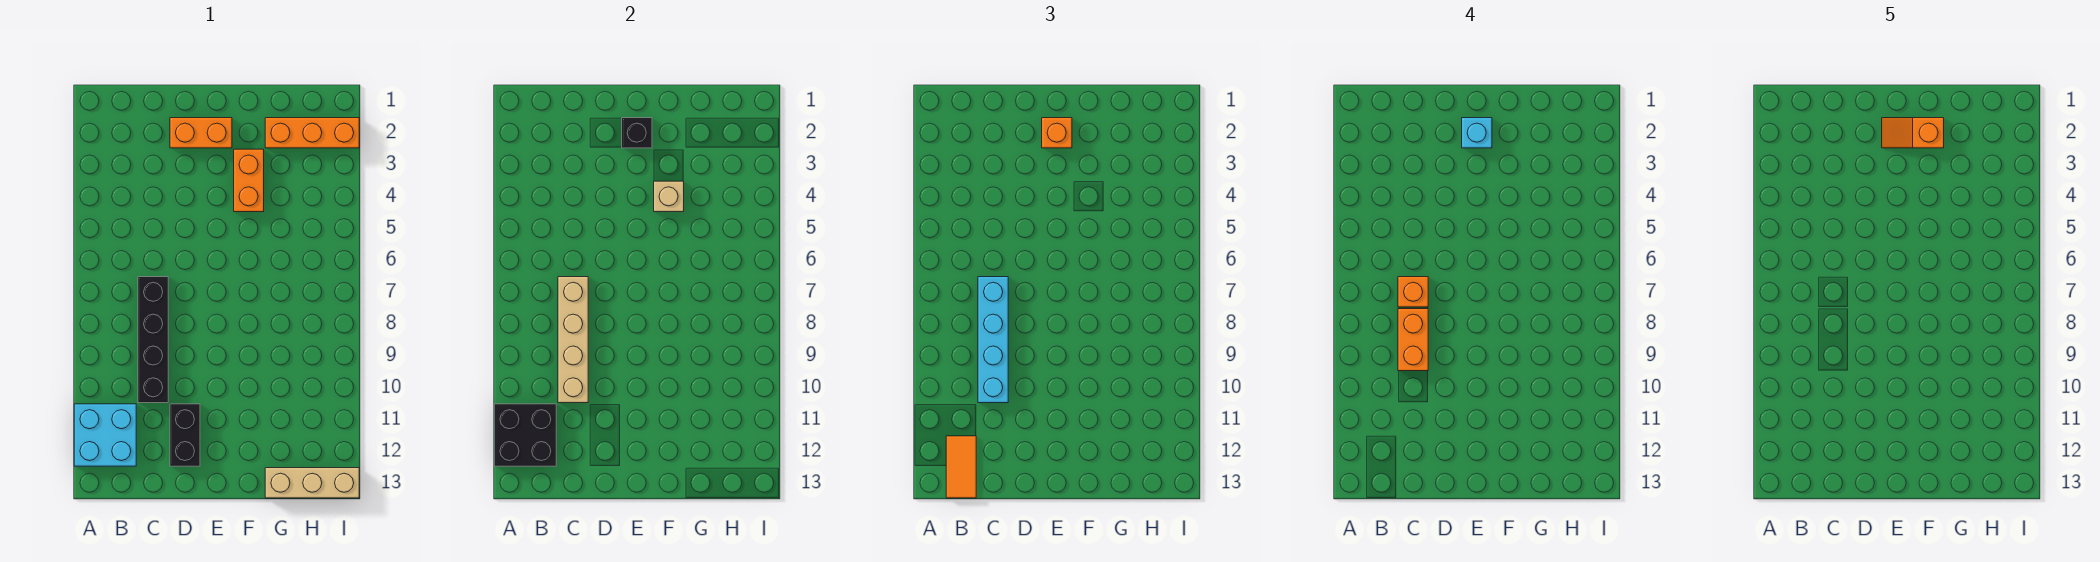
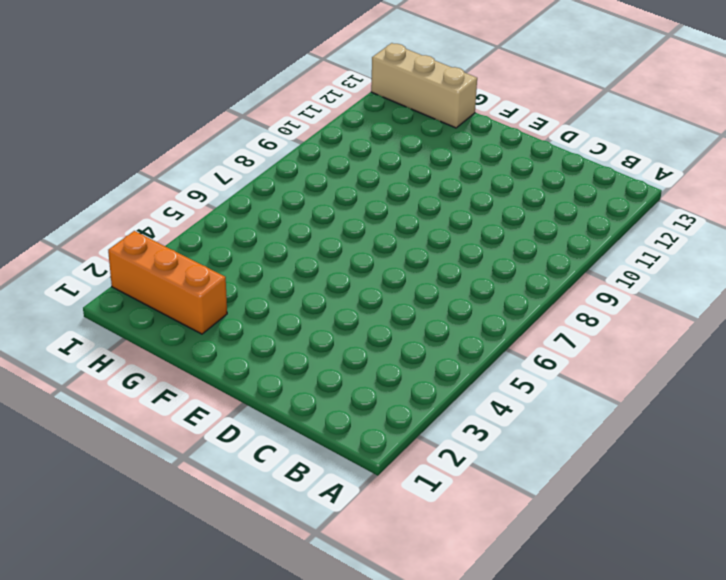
none -> cyan brick A11:B12 level 1
none -> black brick C7:C10 level 1
none -> orange brick D2:E2 level 1

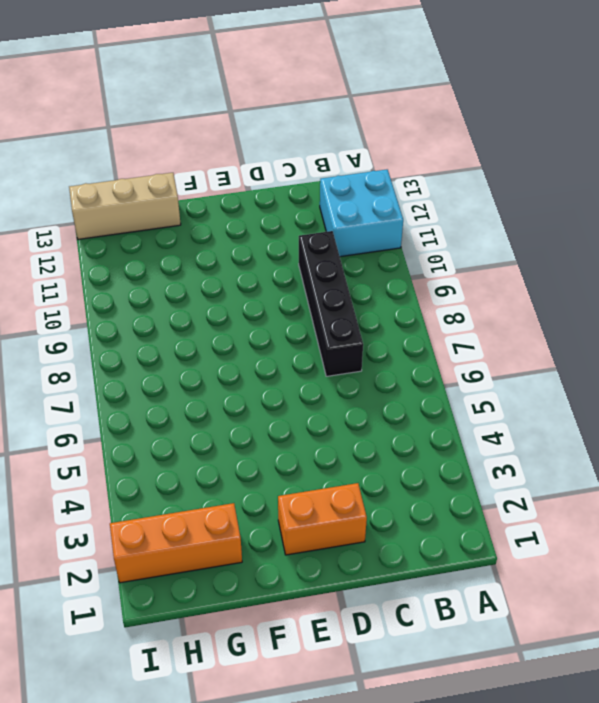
none -> black brick D11:D12 level 1
none -> orange brick F3:F4 level 1
none -> black brick A11:B12 level 2

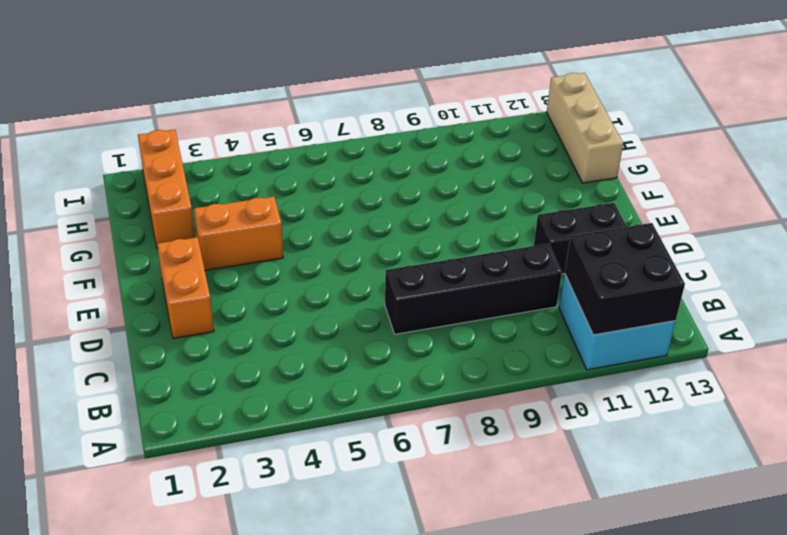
none -> tan brick C7:C10 level 2
none -> black brick E2 level 2
none -> tan brick F4 level 2

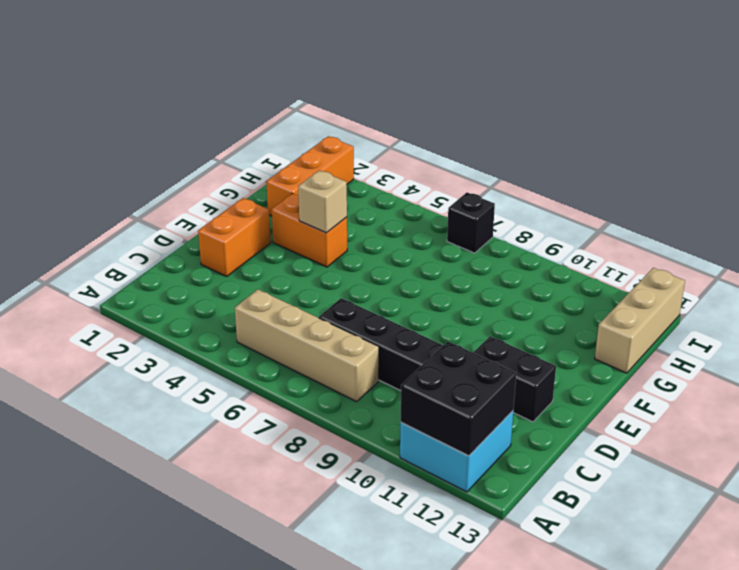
tan brick B5:B8 level 1 -> tan brick C7:C10 level 2
black brick I7 level 1 -> black brick E2 level 2
none -> orange tile B12:B13 level 3
none -> cyan brick C7:C10 level 3
none -> orange brick E2 level 3

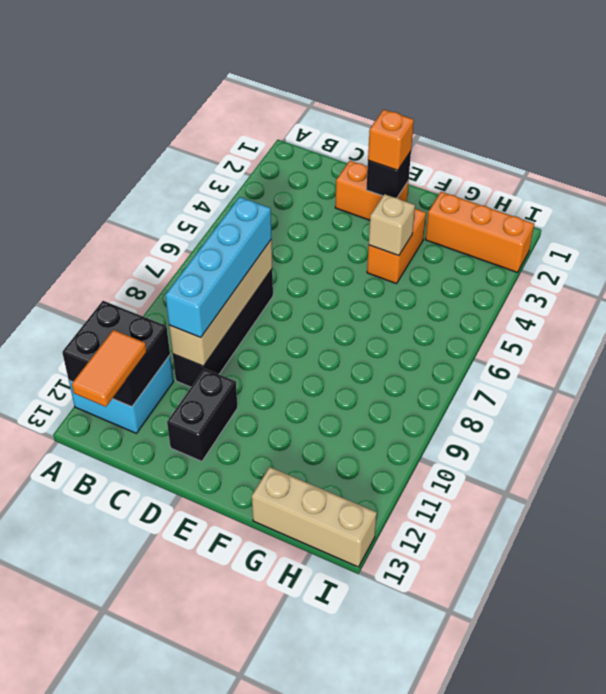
none -> orange brick C7 level 4
none -> orange brick C8:C9 level 4
none -> cyan brick E2 level 4

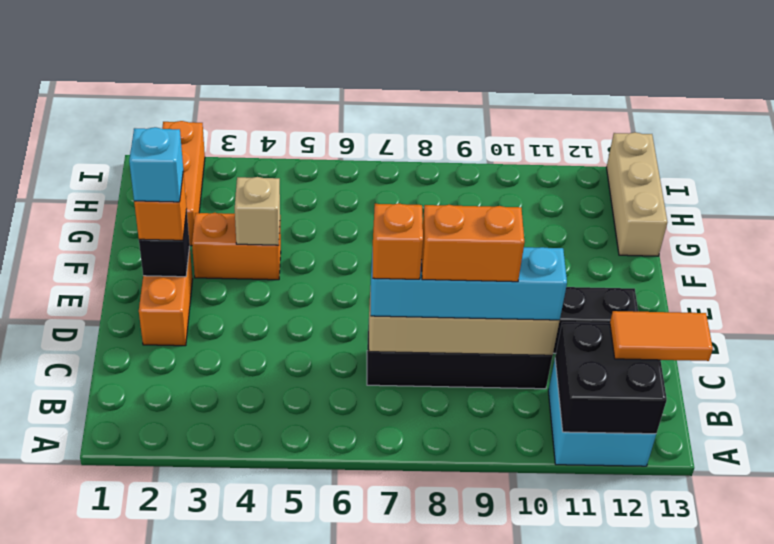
none -> orange slope E2:F2 level 5 top F

